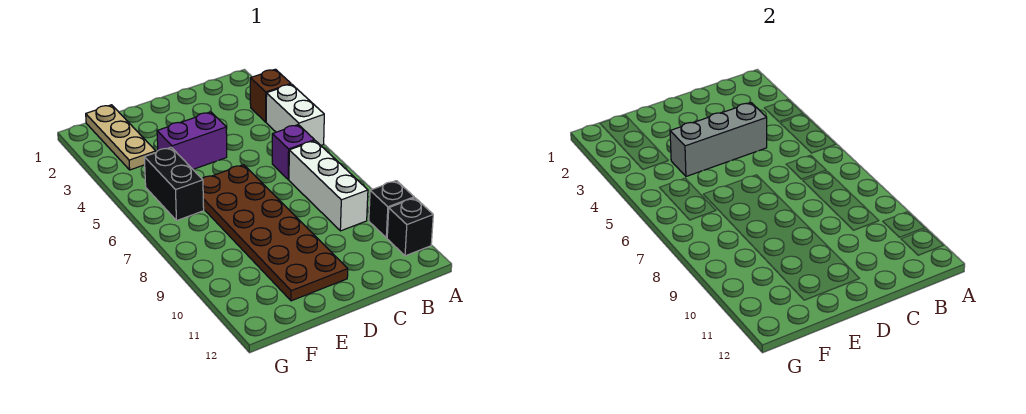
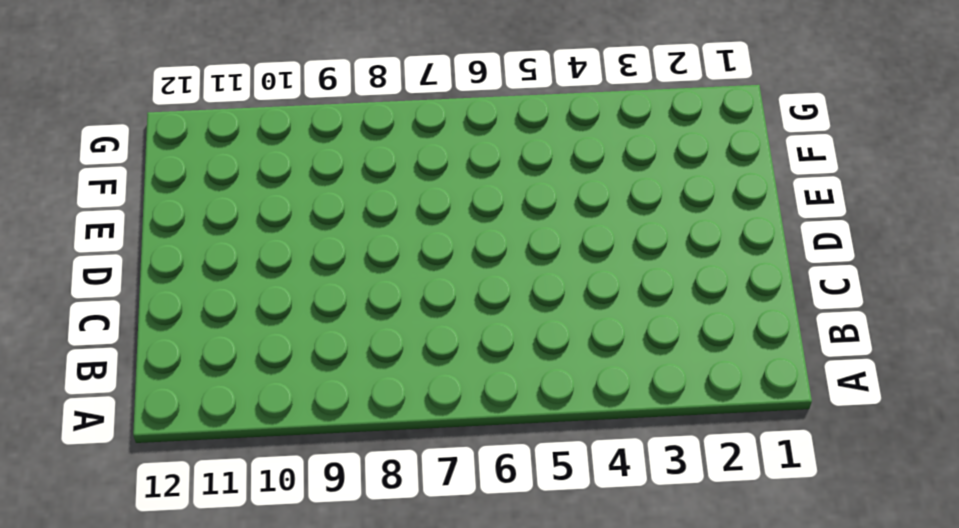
none -> brown brick A3 level 1
none -> white brick A4:A5 level 1

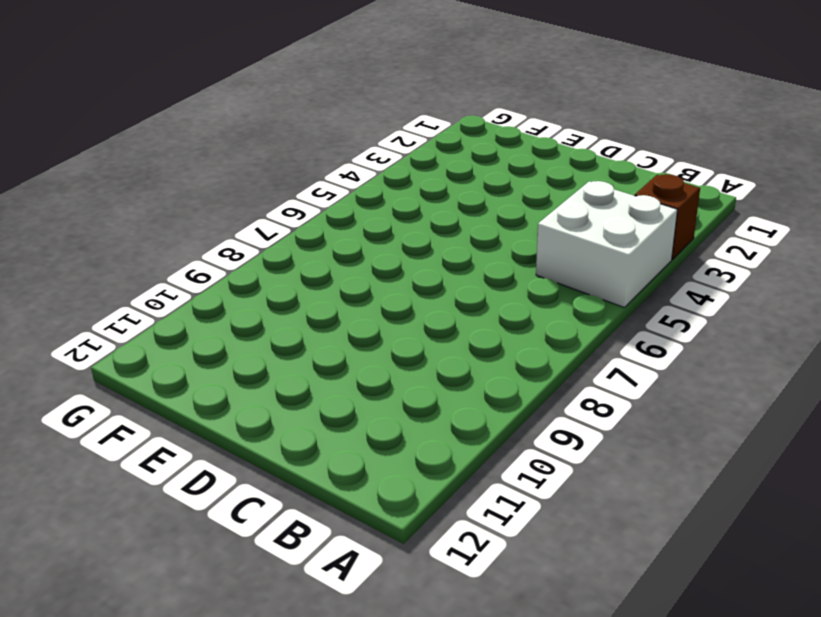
white brick A4:B5 level 1 -> white brick A4:A5 level 1
none -> black brick A10 level 1
none -> black brick A11 level 1

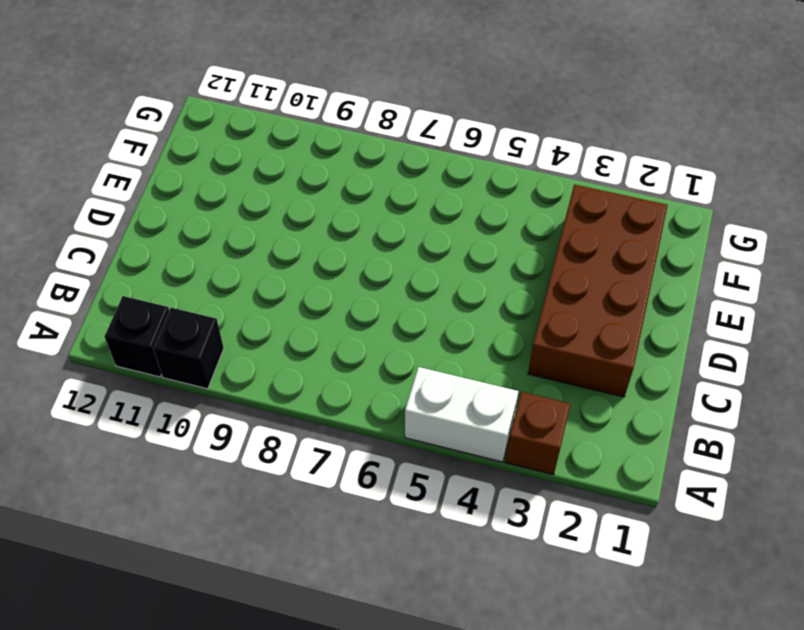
brown brick C2:F3 level 1 -> tan plate F1:F3 level 1
none -> purple brick B6 level 1
none -> white brick B7:B9 level 1

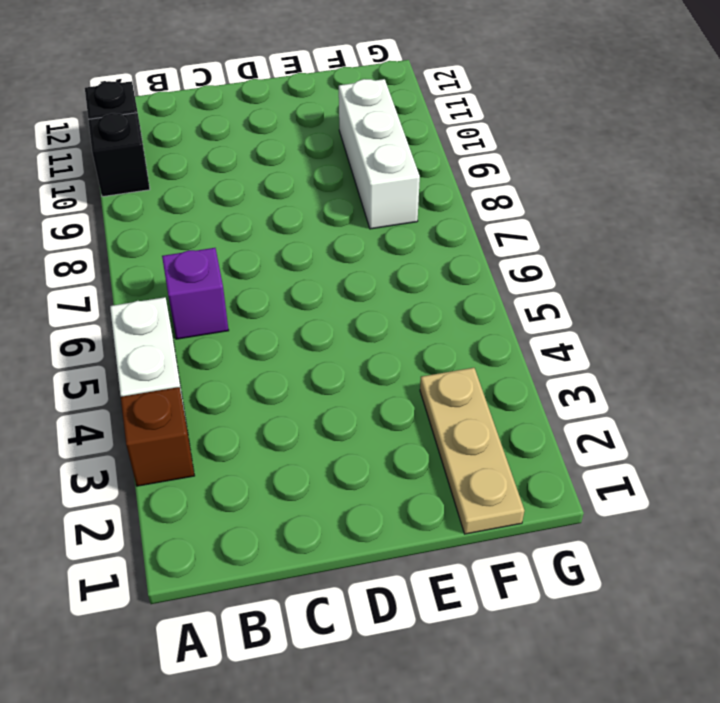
white brick F8:F10 level 1 -> white brick B7:B9 level 1
none -> purple brick D4:E4 level 1
none -> brown plate D6:E11 level 1

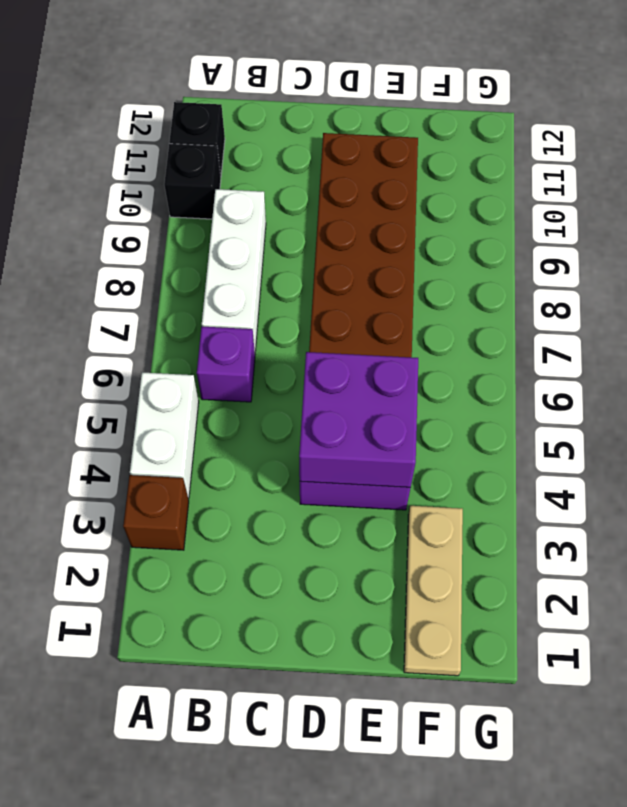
purple brick D4:E5 level 2 -> grey brick C4:E4 level 2
none -> black brick F5:F6 level 1

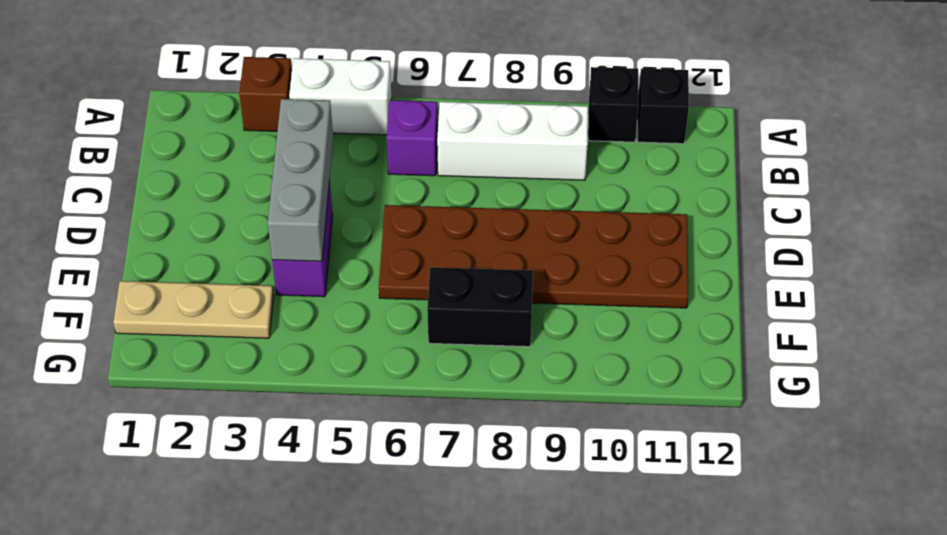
black brick F7:F8 level 1 -> black brick F5:F6 level 1

